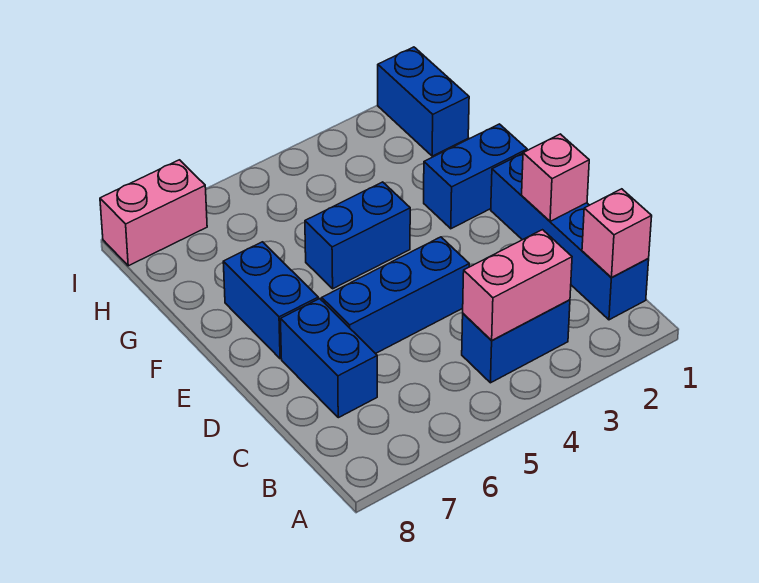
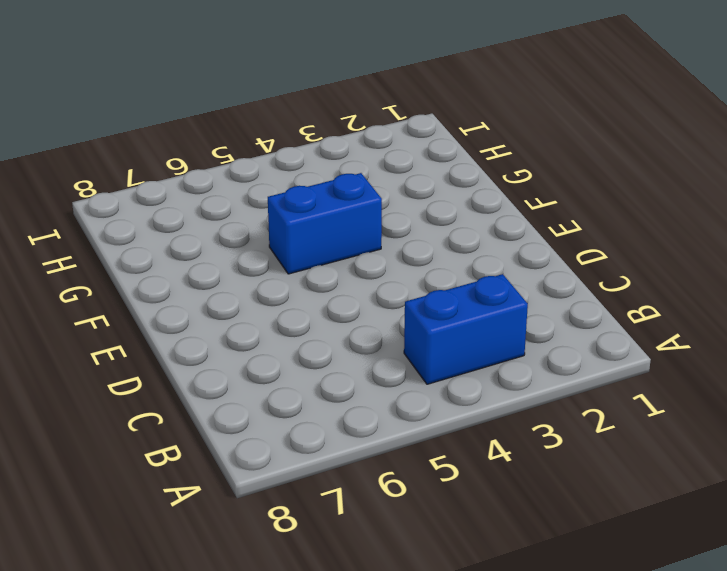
none -> blue brick B1:E1 level 1
none -> blue brick C7:D7 level 1
none -> blue brick D4:D6 level 1

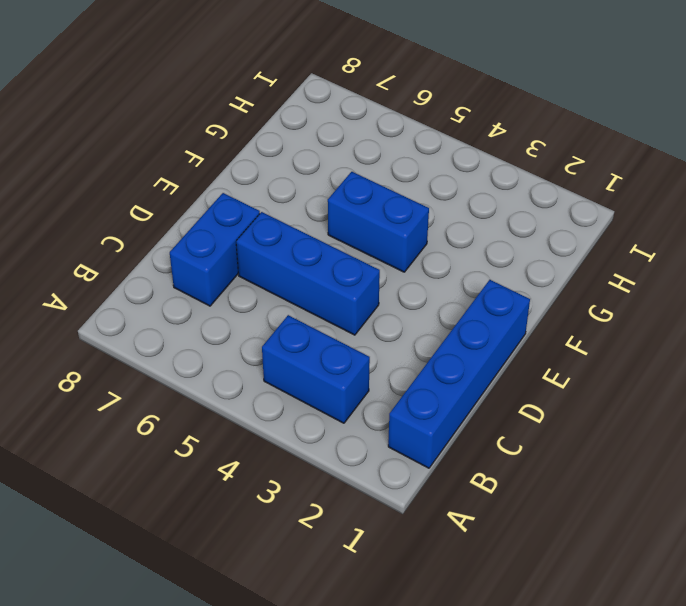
none -> blue brick E7:F7 level 1
none -> blue brick F1:F2 level 1
none -> blue brick H1:I1 level 1

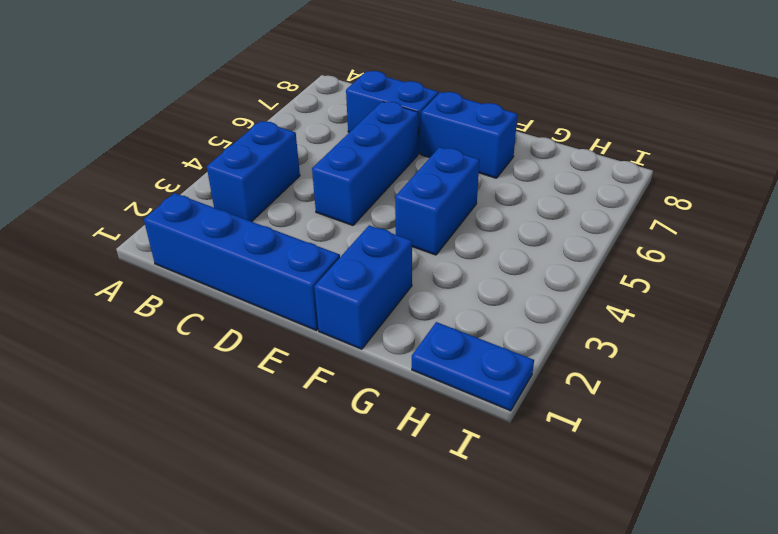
blue plate H1:I1 level 1 -> blue brick H1:I1 level 1
none -> pink brick I7:I8 level 1
none -> pink brick B1 level 2
none -> pink brick B3:B4 level 2

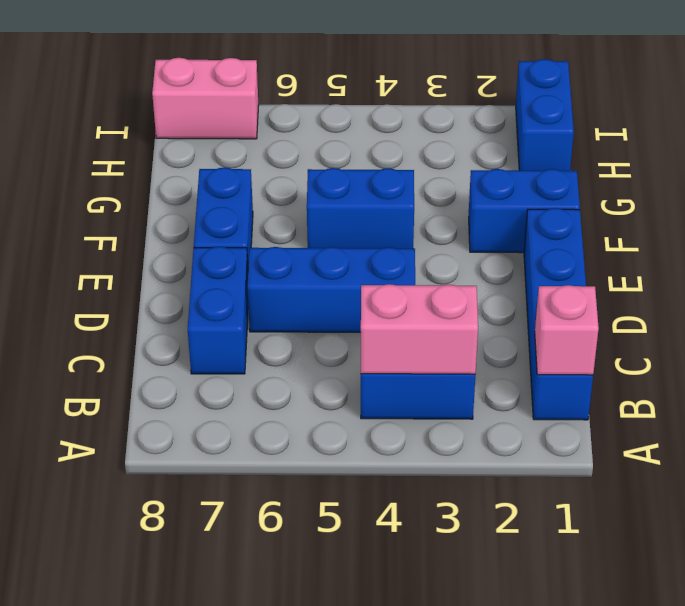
none -> pink brick D1 level 2

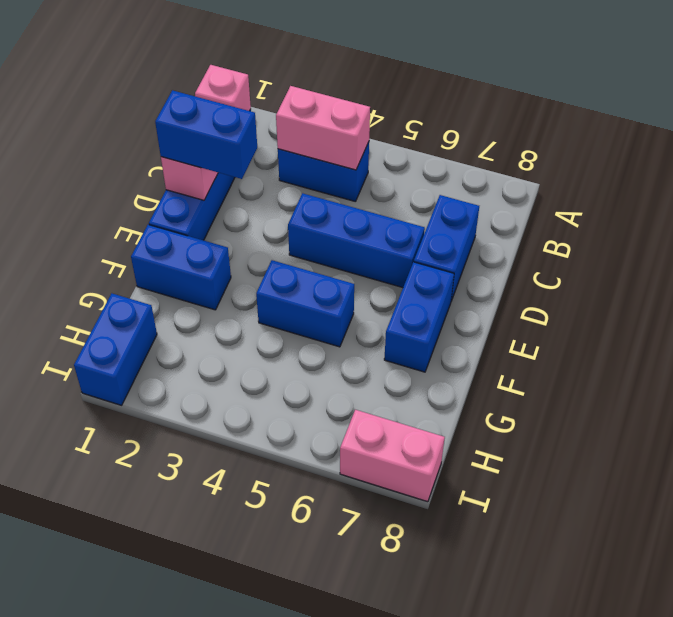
blue brick D1:D2 level 3 -> none

